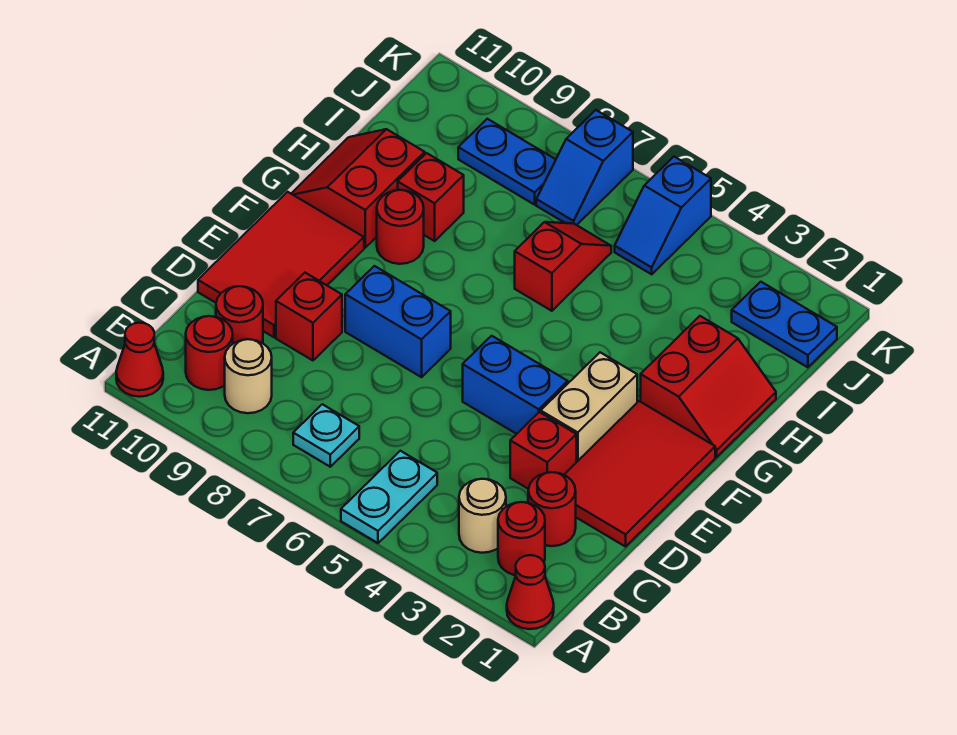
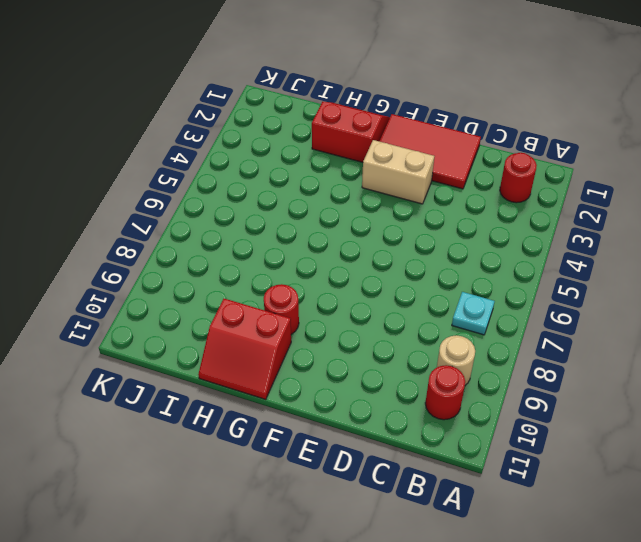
none -> red cone A1 level 1
none -> cyan plate A5:B5 level 1
none -> red cone A11 level 1

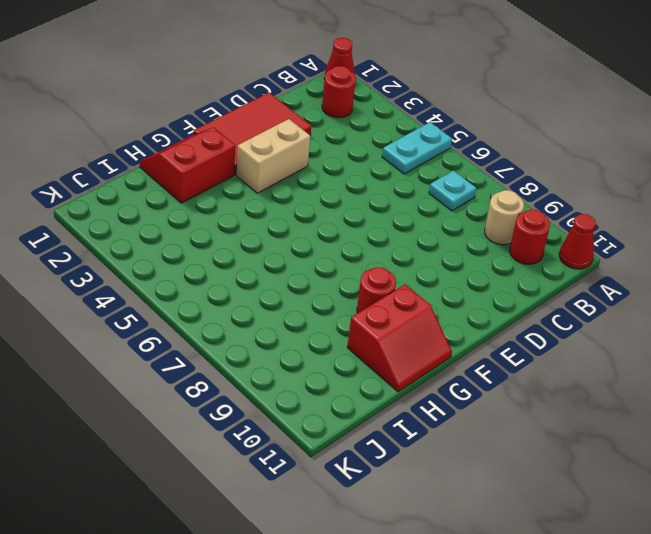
none -> tan round brick B3 level 1
none -> red round brick C2 level 1
none -> red round brick C10 level 1

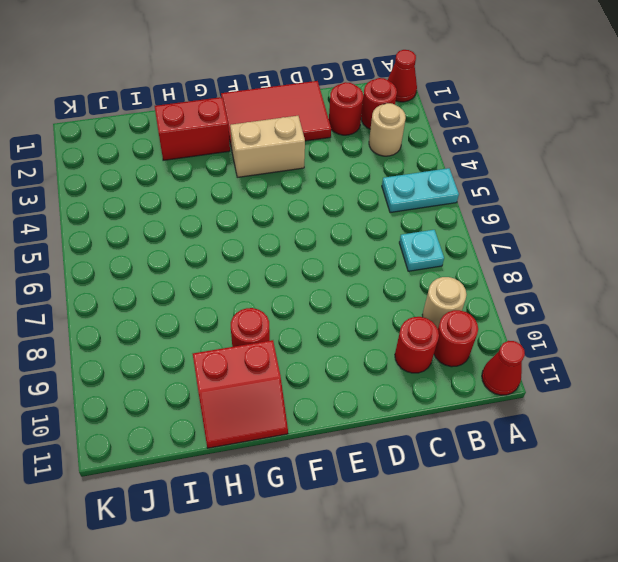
none -> red brick D3 level 1
none -> red brick D9 level 1
none -> red tile D10:F11 level 1

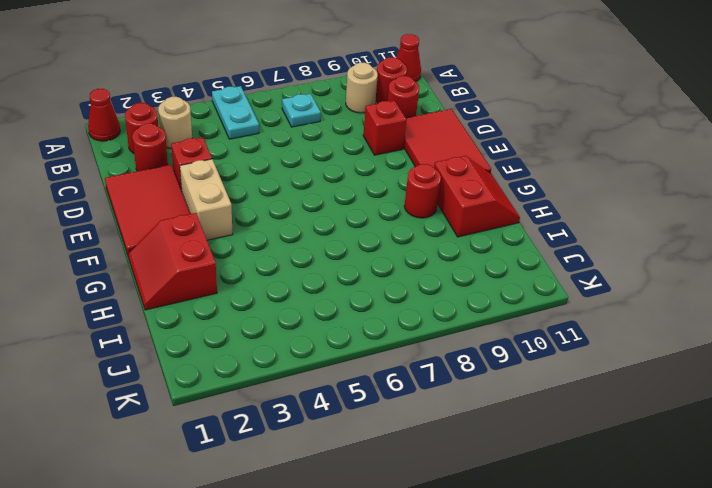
none -> blue brick E4:E5 level 1
none -> blue brick E7:E8 level 1
none -> red slope H6:I6 level 1 top H

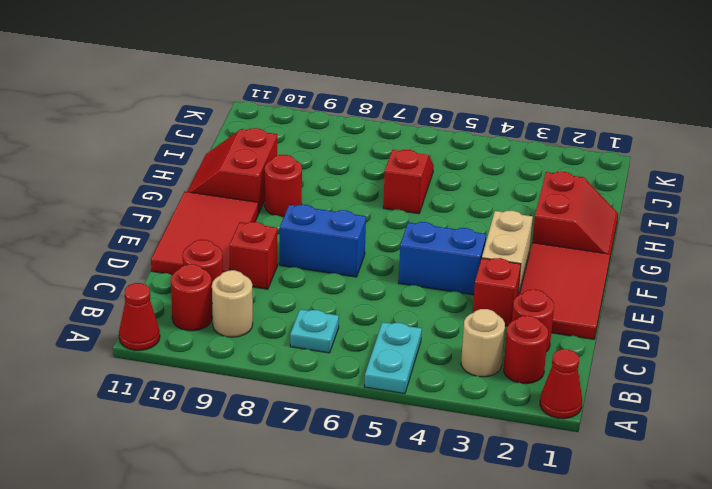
none -> red brick H9 level 1
none -> blue plate J1:J2 level 1
none -> blue slope J5:K5 level 1 top K

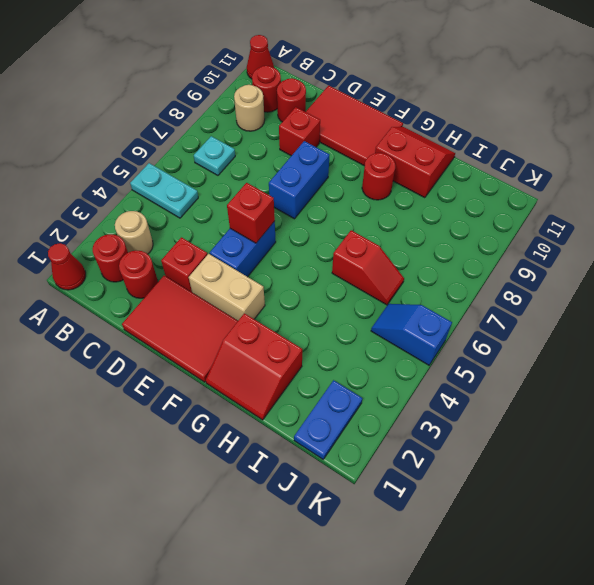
red brick E5 level 2 -> red brick H9 level 1
none -> blue slope J7:K7 level 1 top K
none -> blue plate J8:J9 level 1

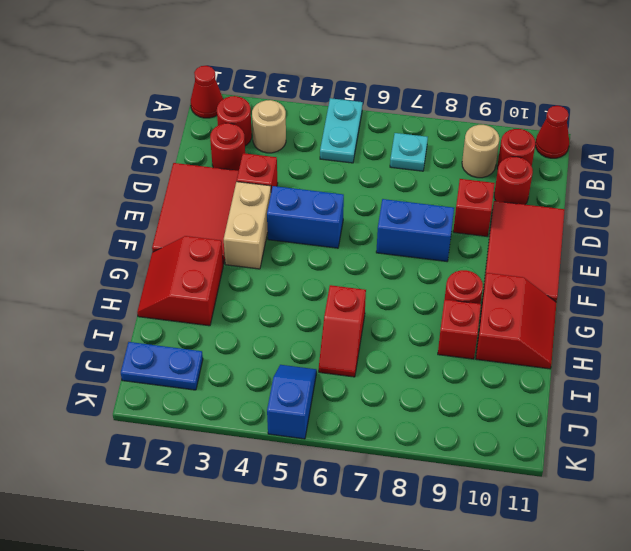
none -> blue slope J7:K7 level 1 top K
none -> blue plate J8:J9 level 1

